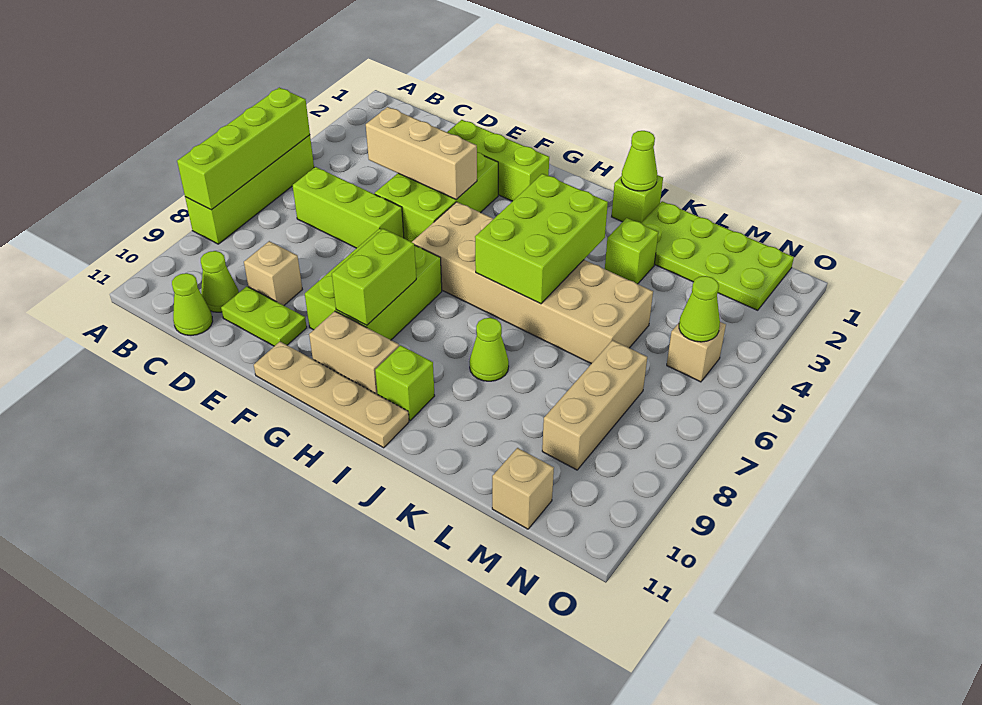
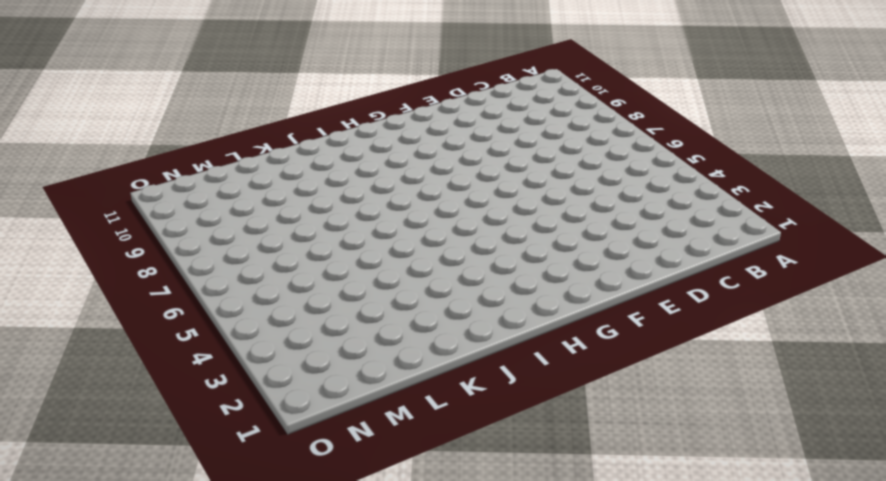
none -> lime brick A5:A8 level 1
none -> lime brick C6:E6 level 1
none -> lime cone C10 level 1

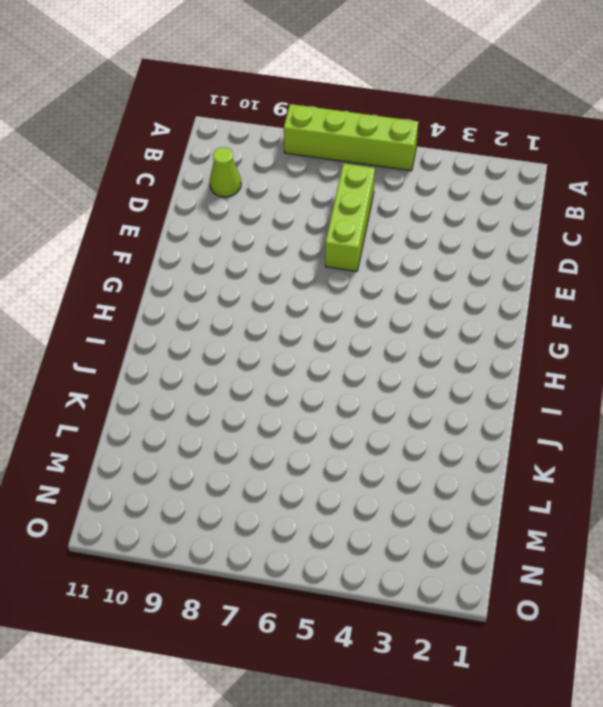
none -> lime cone C11 level 1
none -> tan brick D9 level 1
none -> lime plate D10:E10 level 1

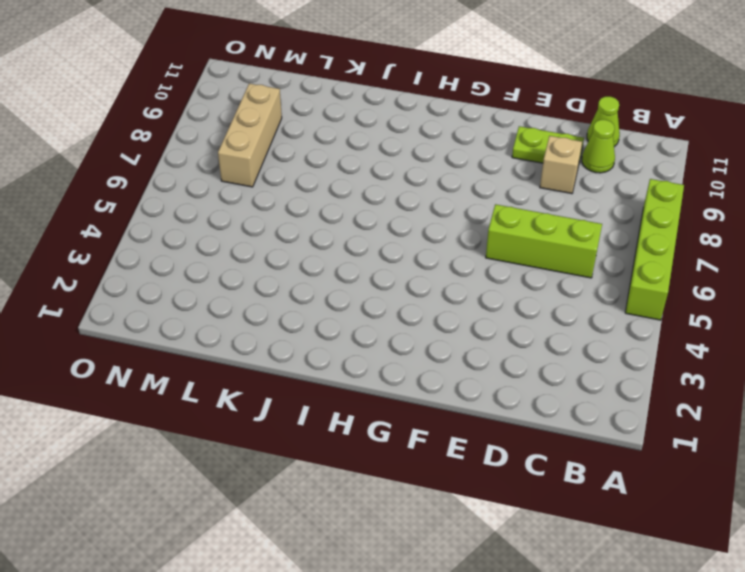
none -> lime brick E2:G2 level 1
none -> lime brick E3:F5 level 1
none -> lime brick F7:G9 level 1

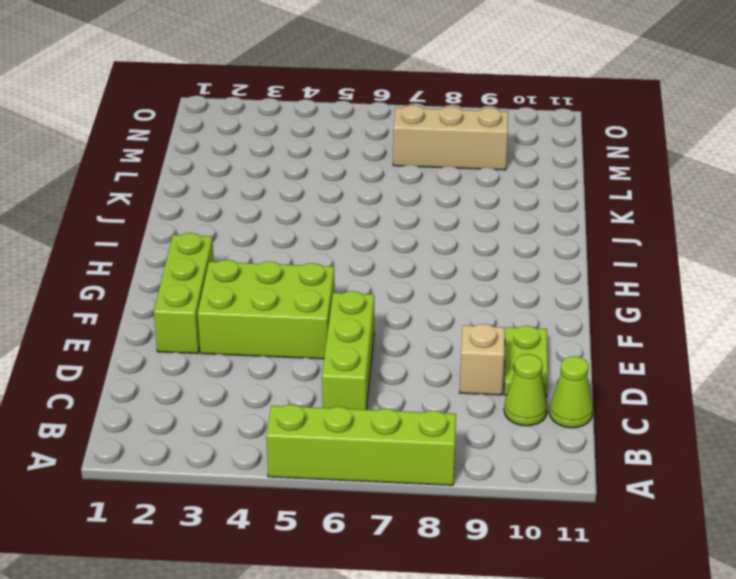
none -> lime brick F7:G9 level 1
none -> tan plate F11:I11 level 1
none -> tan brick G5:L6 level 1

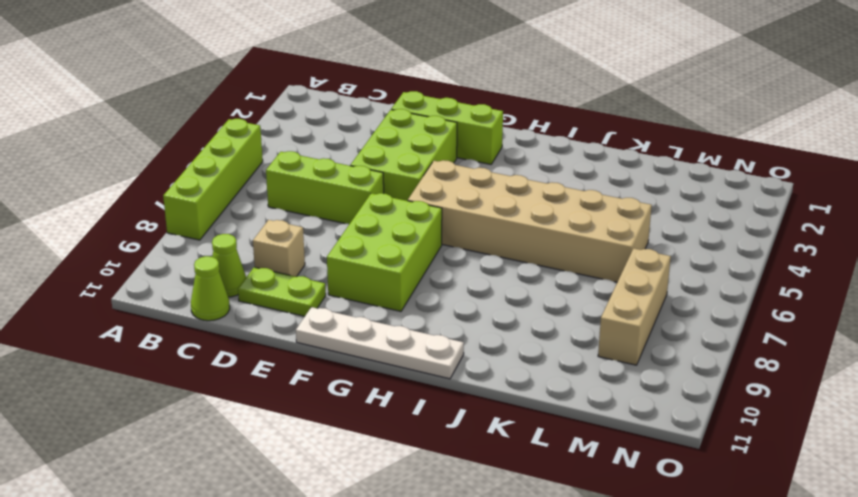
white plate F11:I11 level 1 -> tan plate F11:I11 level 1
none -> tan brick G10:H10 level 1
none -> lime brick I10 level 1
none -> lime brick J1 level 1

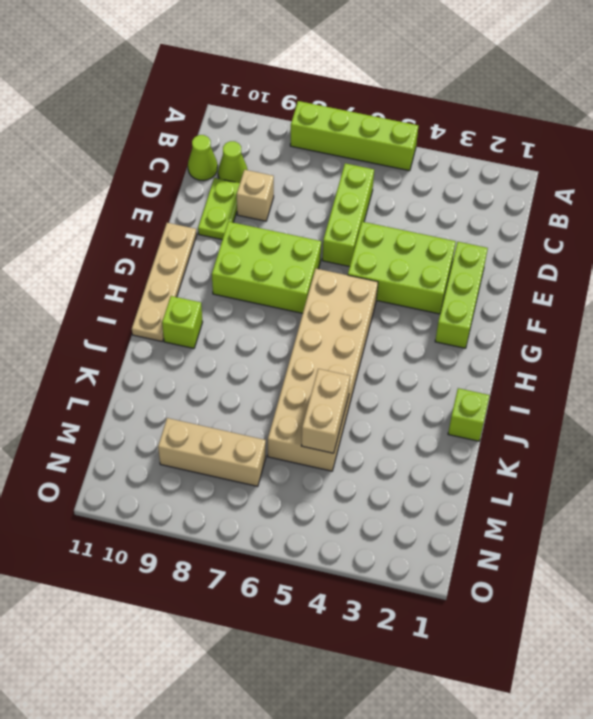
tan brick K5:L5 level 2 -> tan brick G10:H10 level 1
none -> lime cone J8 level 1
none -> lime plate K1:N2 level 1
none -> lime brick K3 level 1

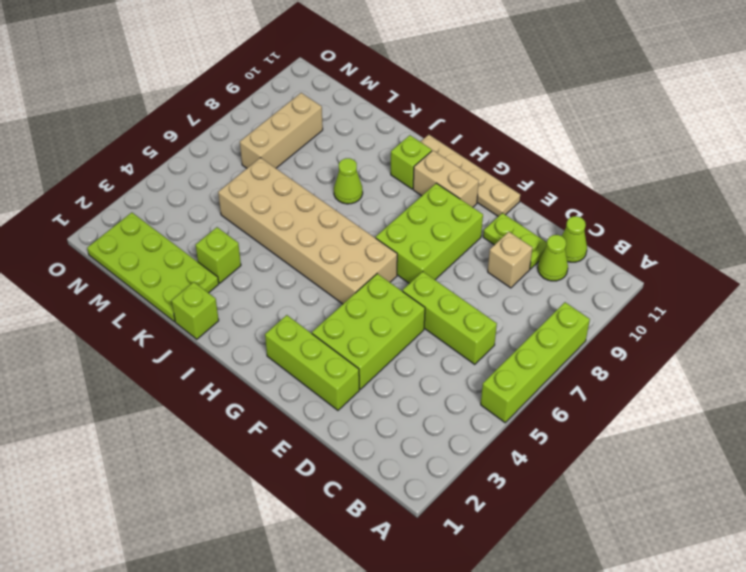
none -> tan brick M11 level 1
none -> tan brick N5 level 1
none -> lime brick A5:A8 level 2

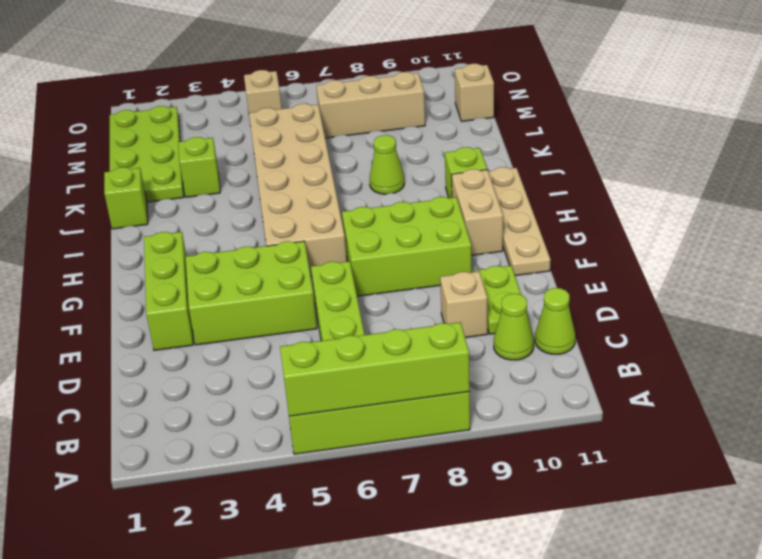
none -> tan brick D4:F4 level 2
none -> lime brick G8:G9 level 2
none -> lime brick I4:J6 level 2

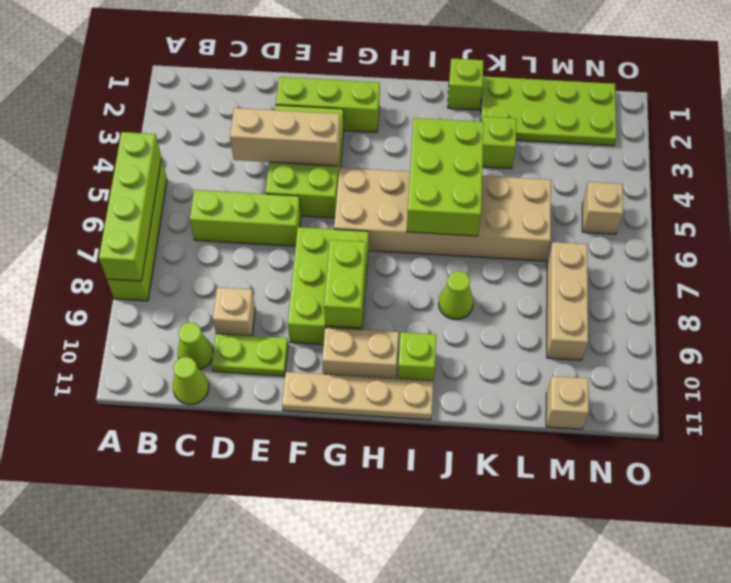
none -> lime cone J1 level 2
none -> lime cone N5 level 2

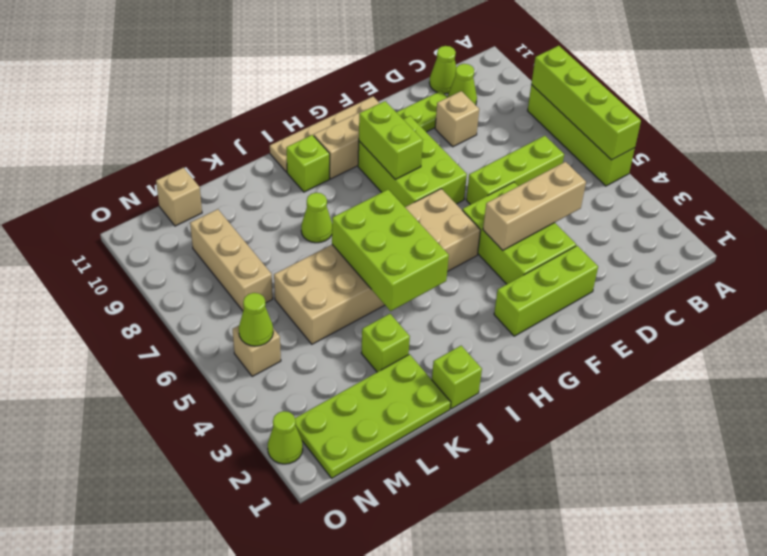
lime cone O2 level 1 -> lime cone J1 level 2

